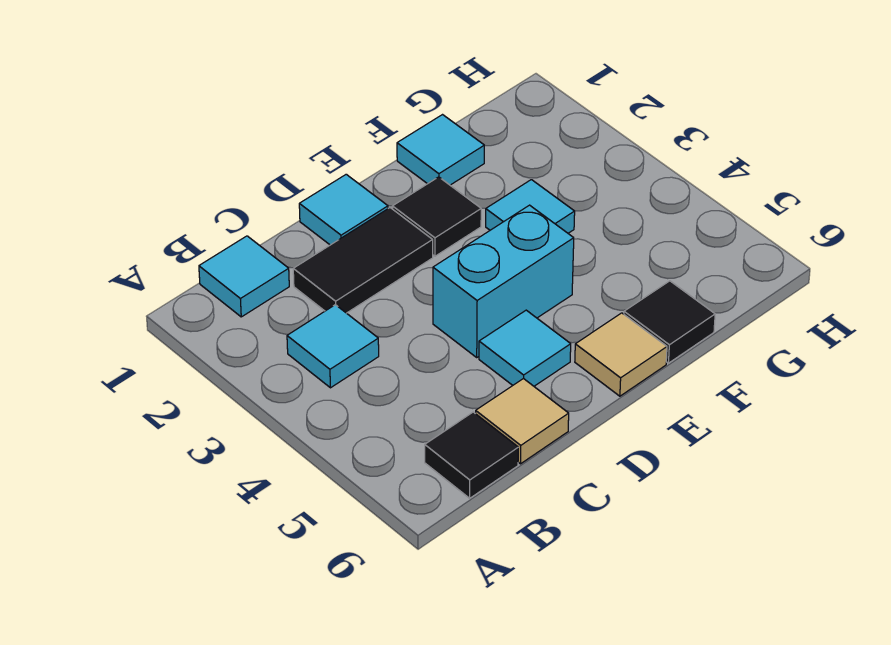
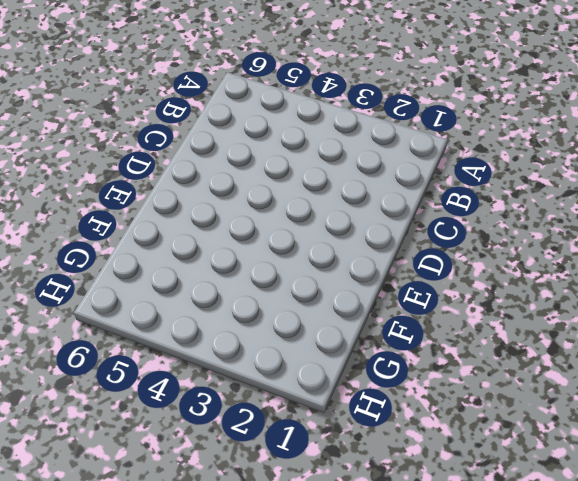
none -> cyan tile B1 level 1
none -> cyan tile B3 level 1
none -> black tile B6 level 1

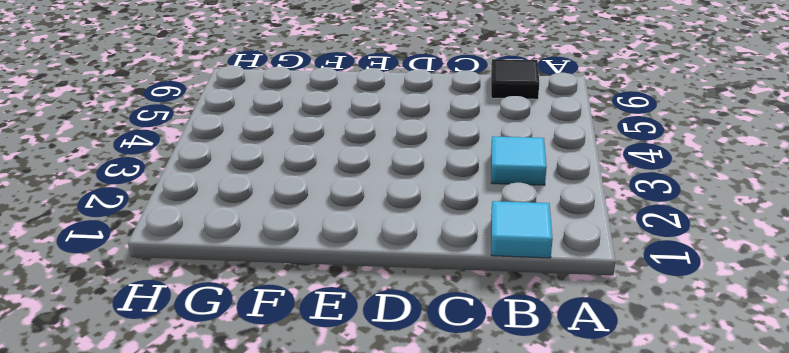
none -> black tile C2:D2 level 1
none -> tan tile C6 level 1
none -> cyan tile D1 level 1

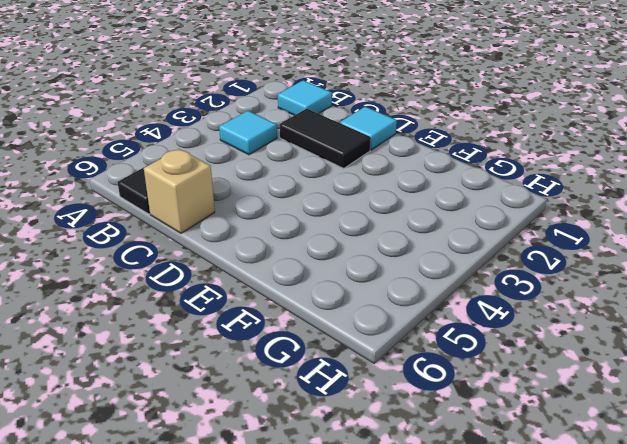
tan brick C6 level 1 -> tan tile C6 level 1
none -> cyan brick D4:E4 level 1
none -> cyan tile D5 level 1
none -> black tile E2 level 1

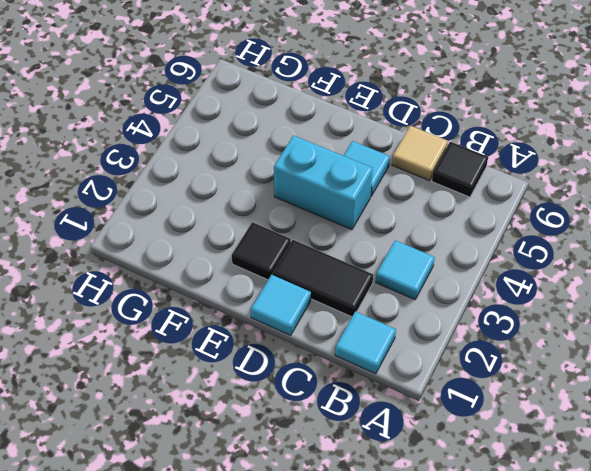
none -> tan tile E6 level 1
none -> cyan tile F1 level 1
none -> cyan tile F3 level 1

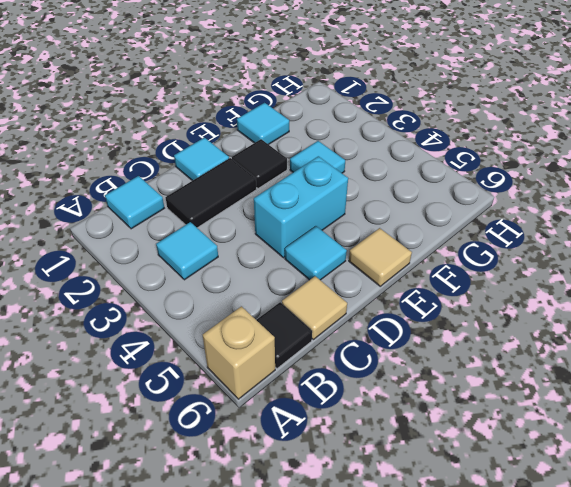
tan brick A6 level 1 -> none
none -> black tile F6 level 1

